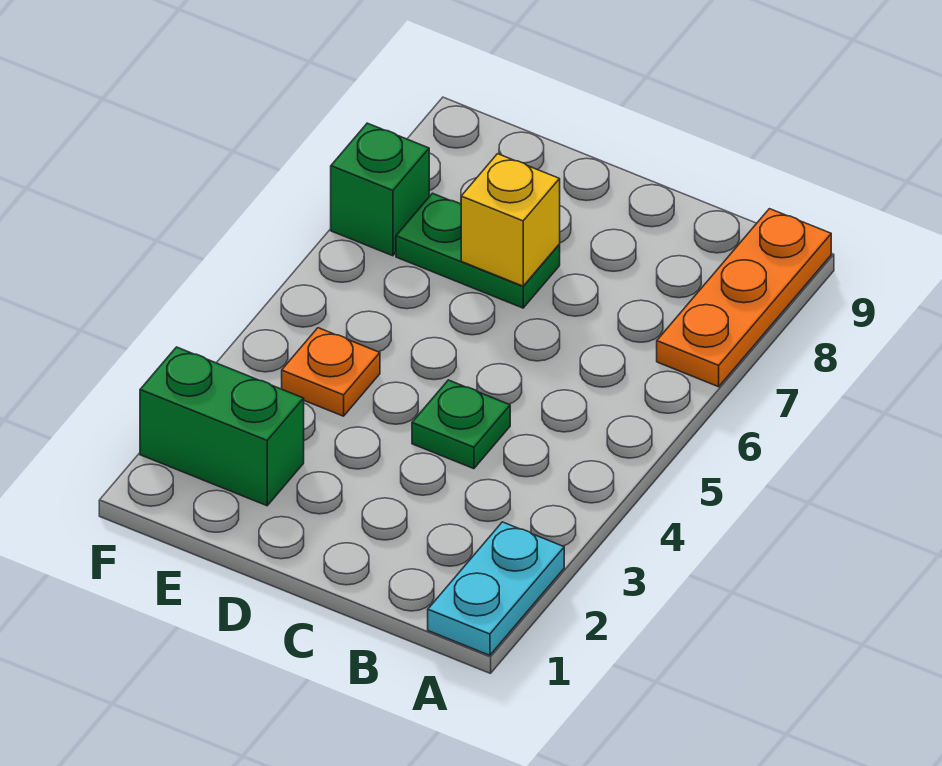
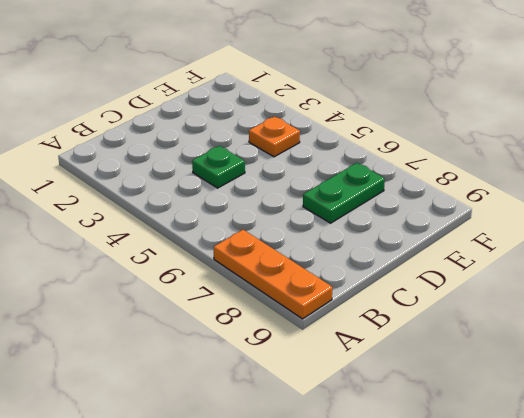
none -> cyan plate A1:A2 level 1
none -> green brick E2:F2 level 1

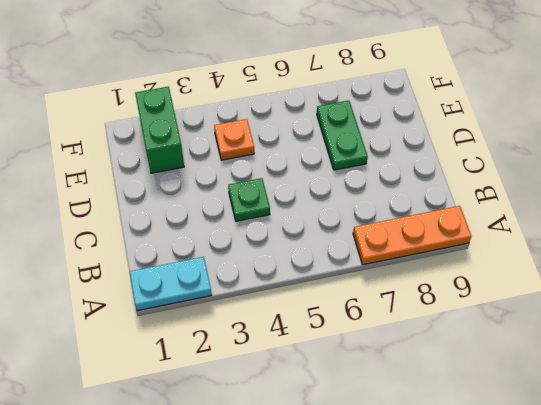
none -> green brick F7 level 1
none -> yellow brick D7 level 2

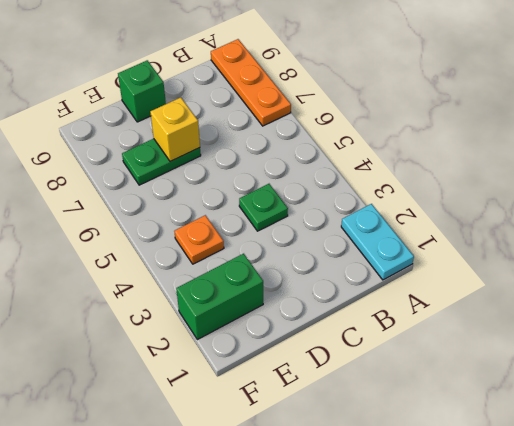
green brick D9 level 1 -> green brick F7 level 1

